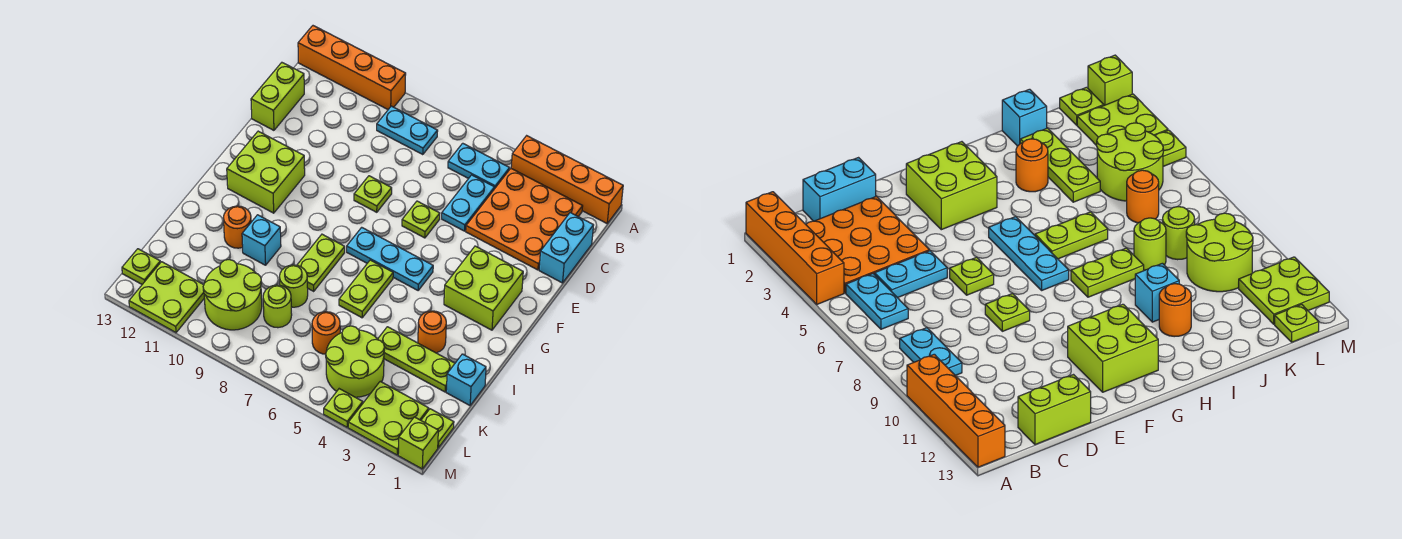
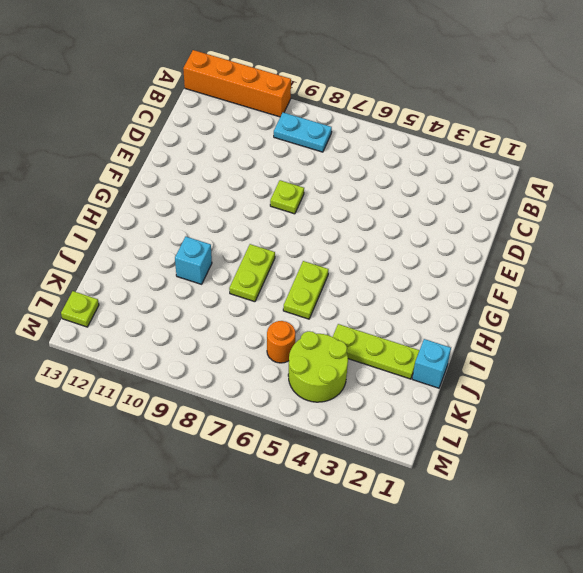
none -> orange brick A1:A4 level 1
none -> orange plate B2:D4 level 1
none -> cyan plate B5:B6 level 1
none -> cyan brick C1:D1 level 1

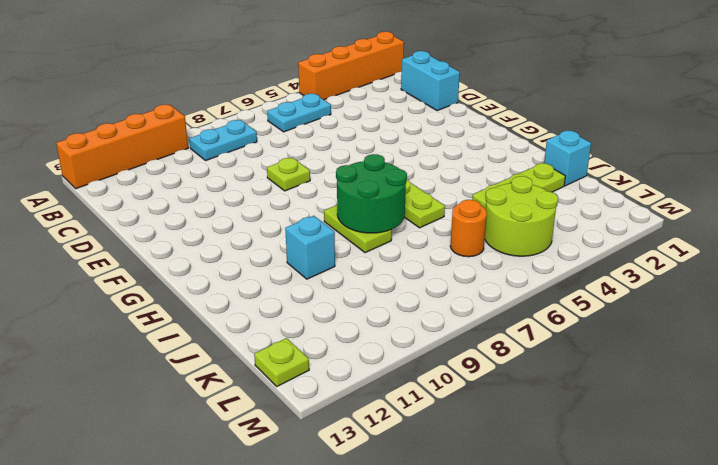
green round brick H7:I8 level 2 -> none
none -> orange plate B2:D4 level 1
none -> cyan plate C5:D5 level 1
none -> lime brick C13:D13 level 1
none -> lime plate E6 level 1

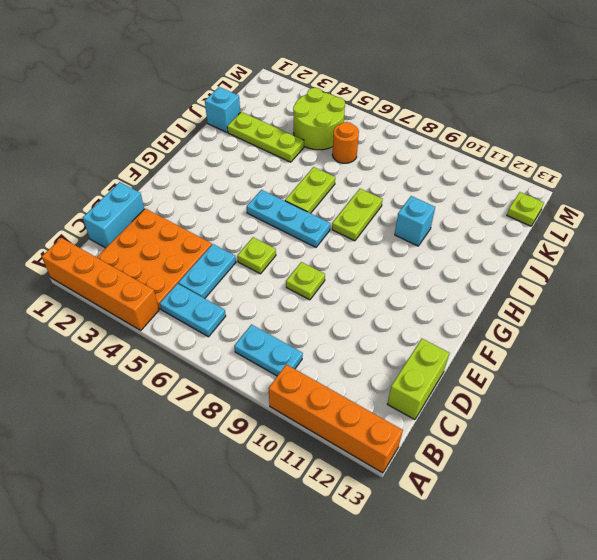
none -> lime brick F2:G3 level 1
none -> lime brick F11:G12 level 1
none -> orange round brick I3 level 1
none -> orange round brick I11 level 1

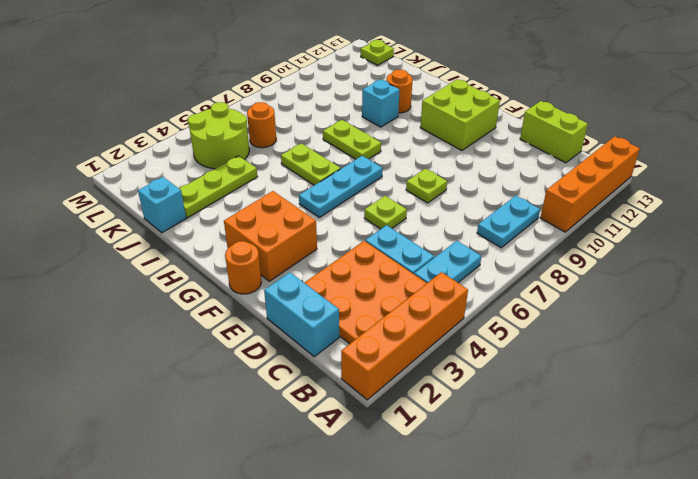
orange round brick F1 level 1 -> orange round brick I3 level 1
orange brick F2:G3 level 1 -> lime brick F2:G3 level 1
none -> lime round brick J8 level 1
none -> lime round brick K8 level 1
none -> lime round brick K9:L10 level 1
none -> lime plate L1 level 1

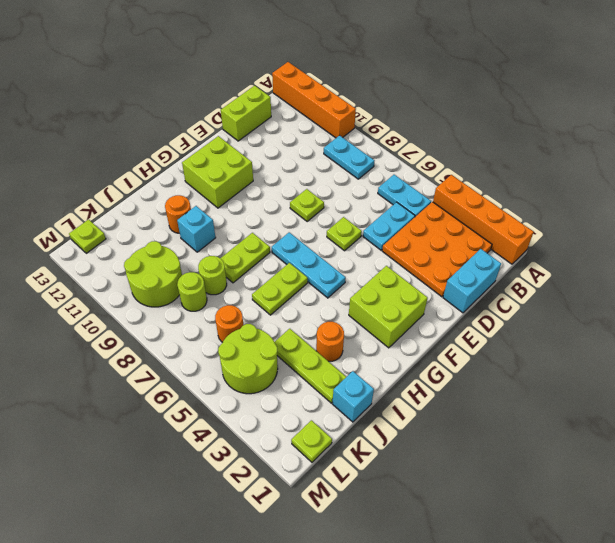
none -> lime plate L2:M3 level 1
none -> lime plate L11:M12 level 1
none -> lime brick M1 level 1
none -> lime plate M4 level 1

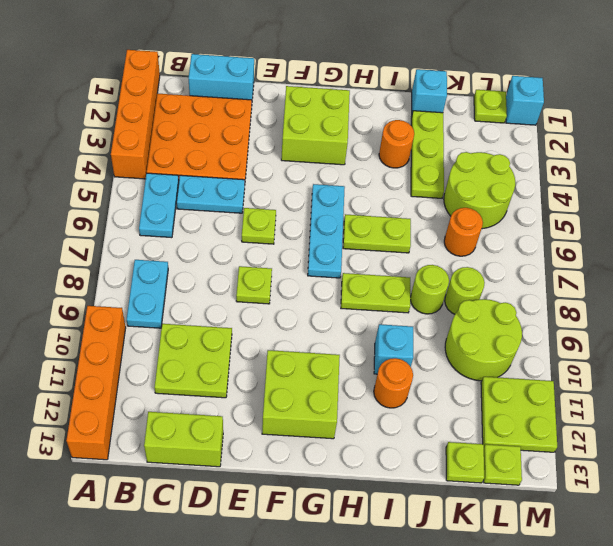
lime plate C10:D11 level 1 -> lime plate L2:M3 level 1
lime plate K13 level 1 -> lime plate M4 level 1
cyan brick M1 level 1 -> lime brick M1 level 1

